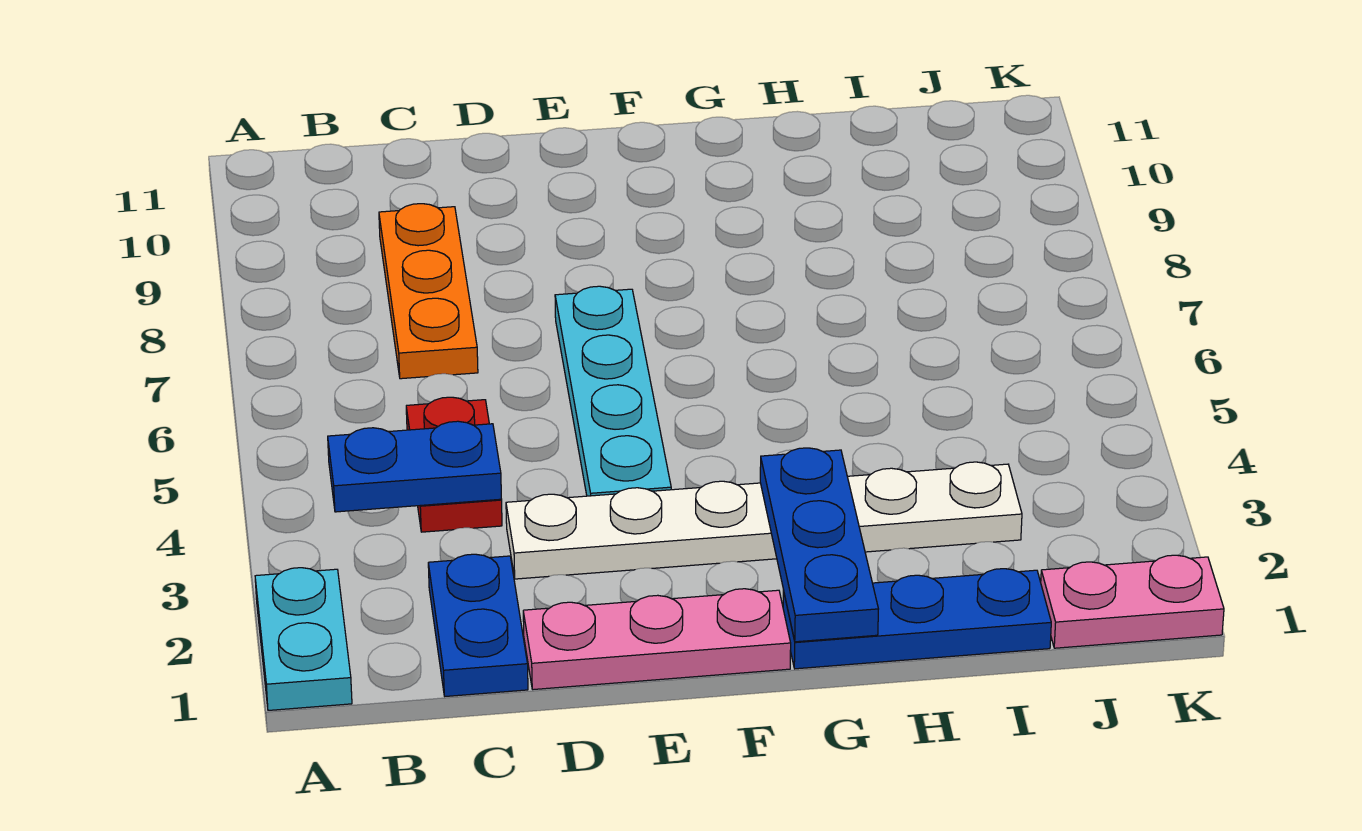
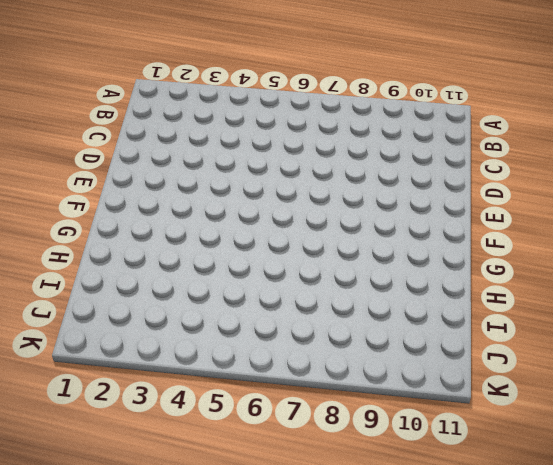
none -> cyan plate A1:A2 level 1
none -> blue plate C1:C2 level 1

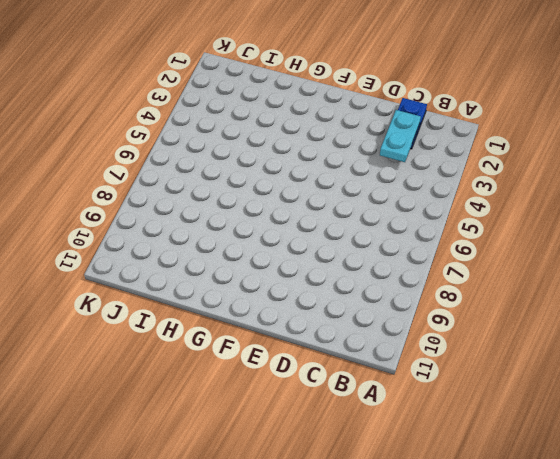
cyan plate C2:C3 level 2 -> cyan plate A1:A2 level 1
none -> red plate C4:C5 level 1
none -> orange plate C7:C9 level 1

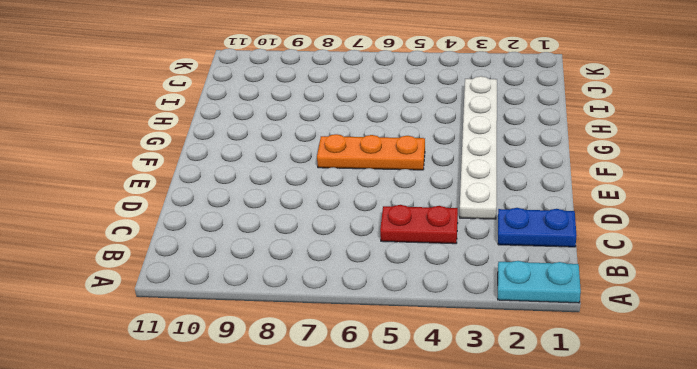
orange plate F5:F7 level 1 -> orange plate C7:C9 level 1
none -> pink plate D1:F1 level 1
none -> cyan plate E4:E7 level 1

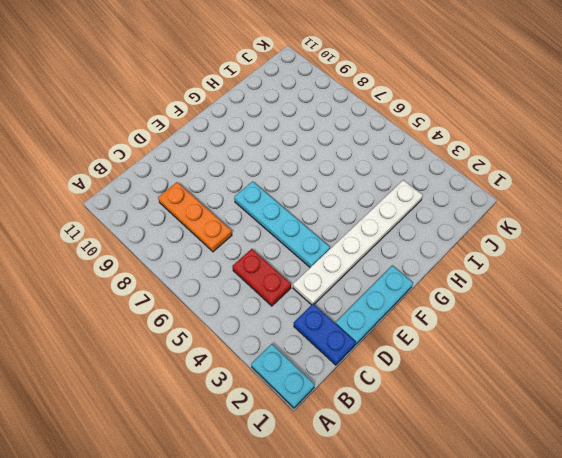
cyan plate D1:F1 level 1 -> pink plate D1:F1 level 1
none -> blue plate G1:I1 level 1
none -> pink plate J1:K1 level 1

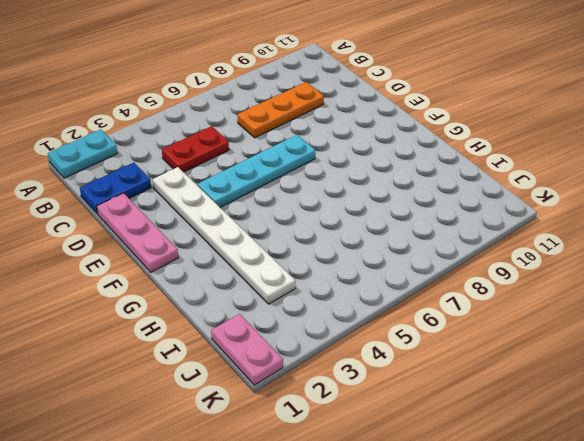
none -> blue plate G1:I1 level 1
none -> blue plate B4:C4 level 2

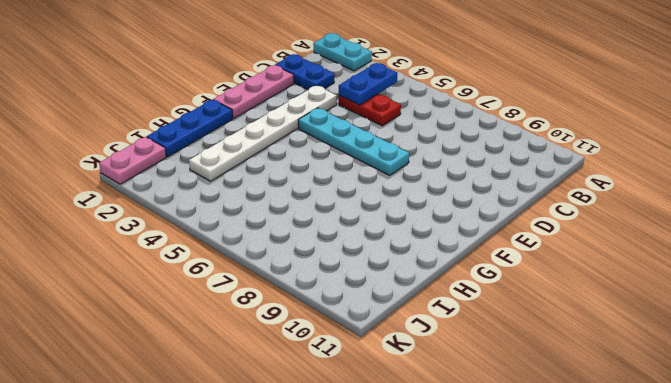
none -> orange plate C7:C9 level 1
none -> blue plate G1:G3 level 2

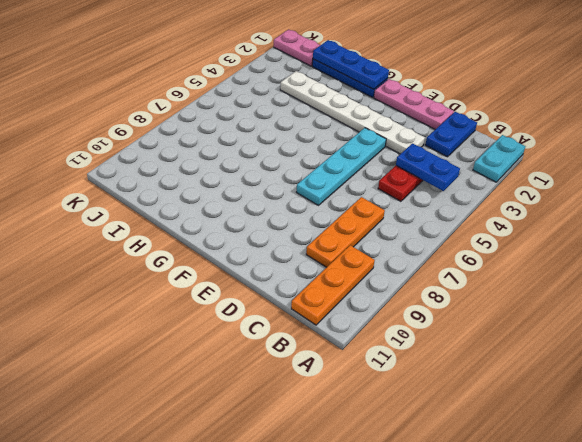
orange plate B9:B11 level 1 -> none
blue plate G1:I1 level 2 -> blue plate G1:G3 level 2

